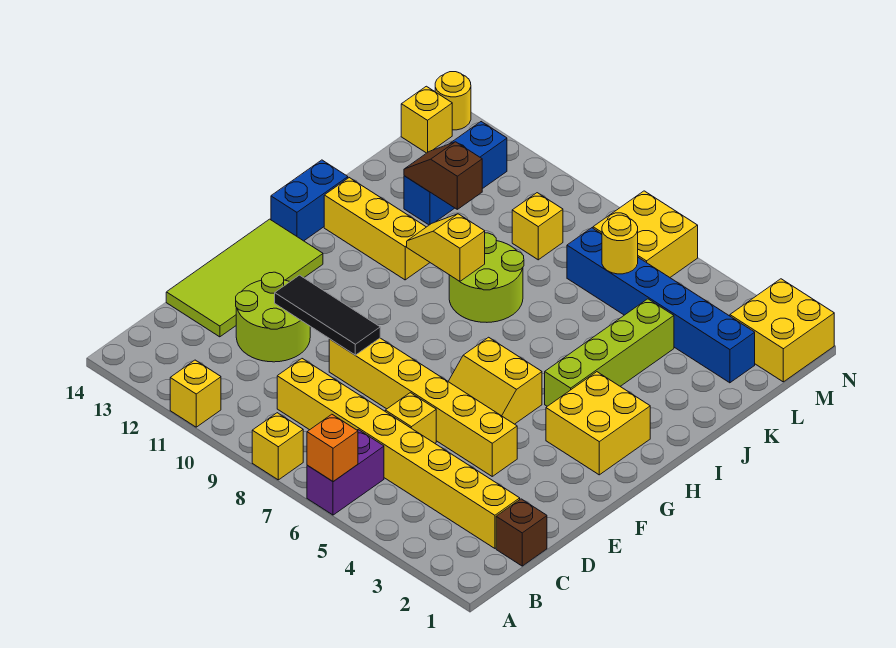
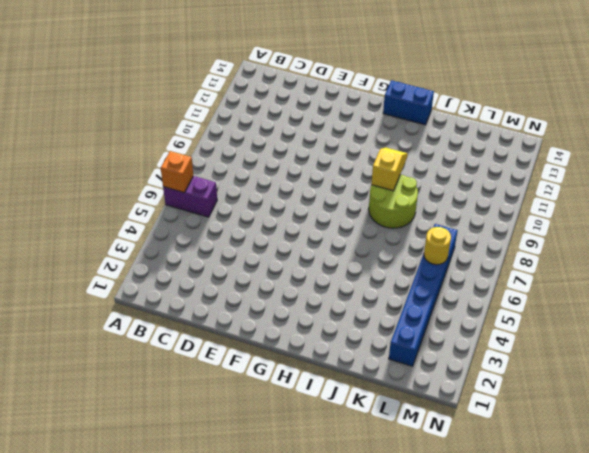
none -> yellow brick A8 level 1
none -> yellow brick A11 level 1
none -> brown brick C1 level 1

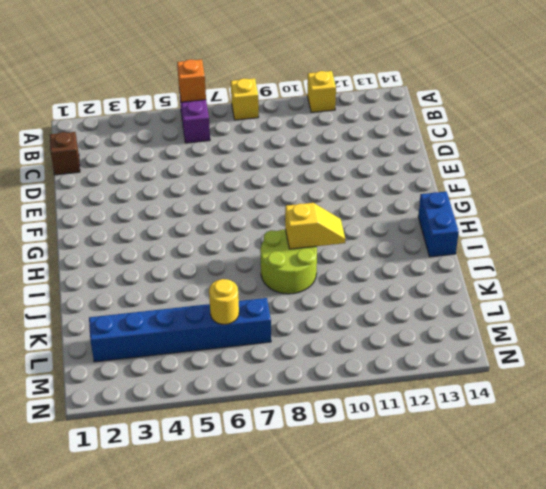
none -> yellow brick C2:C9 level 1
none -> yellow brick D6 level 1
none -> lime round brick D11:E12 level 1

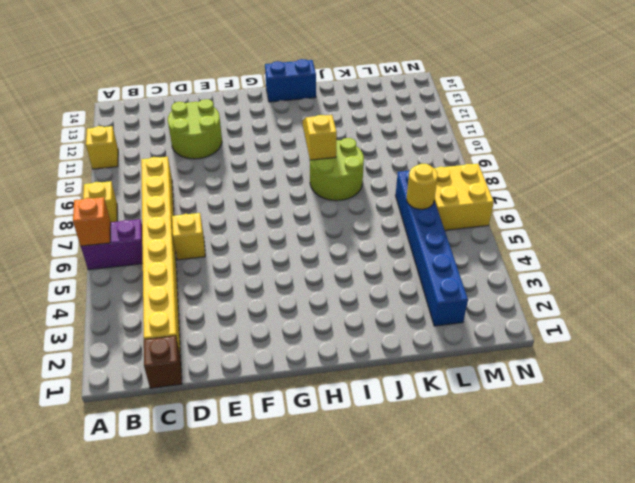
none -> lime tile D13:G14 level 1
none -> yellow brick E4:E9 level 1
none -> yellow slope F5:G6 level 1 top G

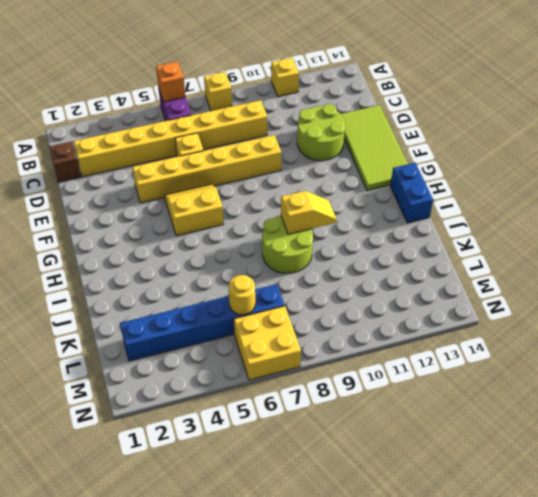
none -> yellow brick G2:H3 level 1
none -> lime brick H4:K4 level 1
none -> yellow brick I11:I13 level 1

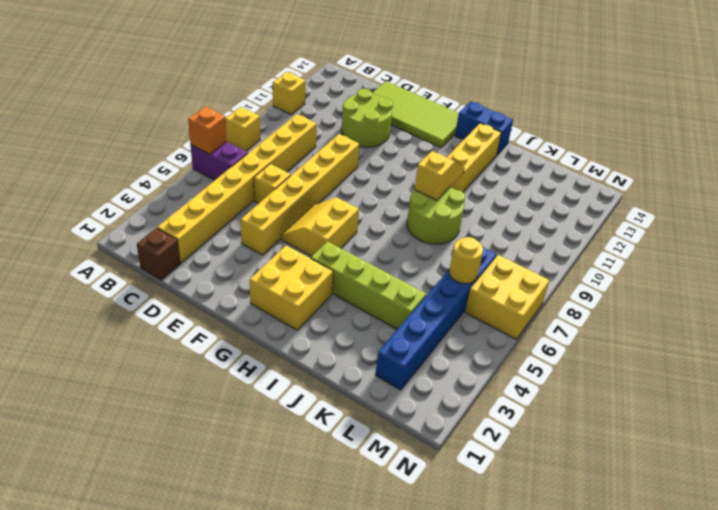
none -> blue brick K12:M12 level 1
none -> yellow brick L9 level 1
none -> yellow brick M1:N2 level 1

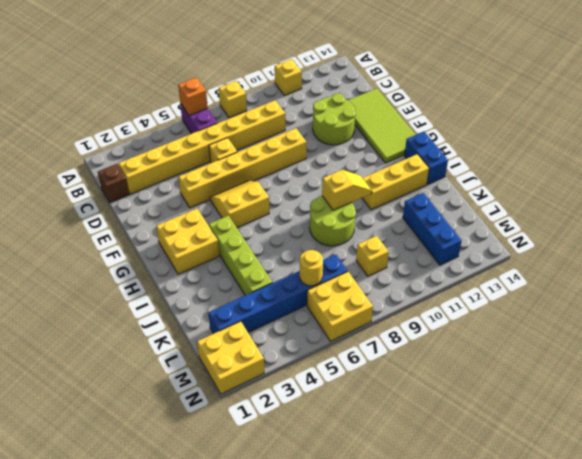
none -> yellow brick M14 level 1
none -> yellow round brick N14 level 1
none -> black tile E9:E11 level 2

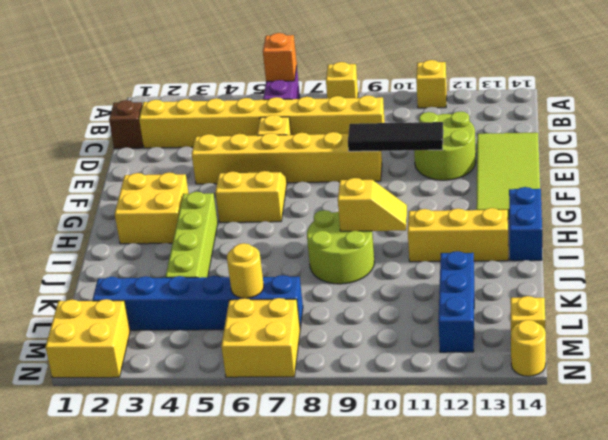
none -> yellow brick L9 level 1
none -> brown slope K11:K12 level 2 top 11

